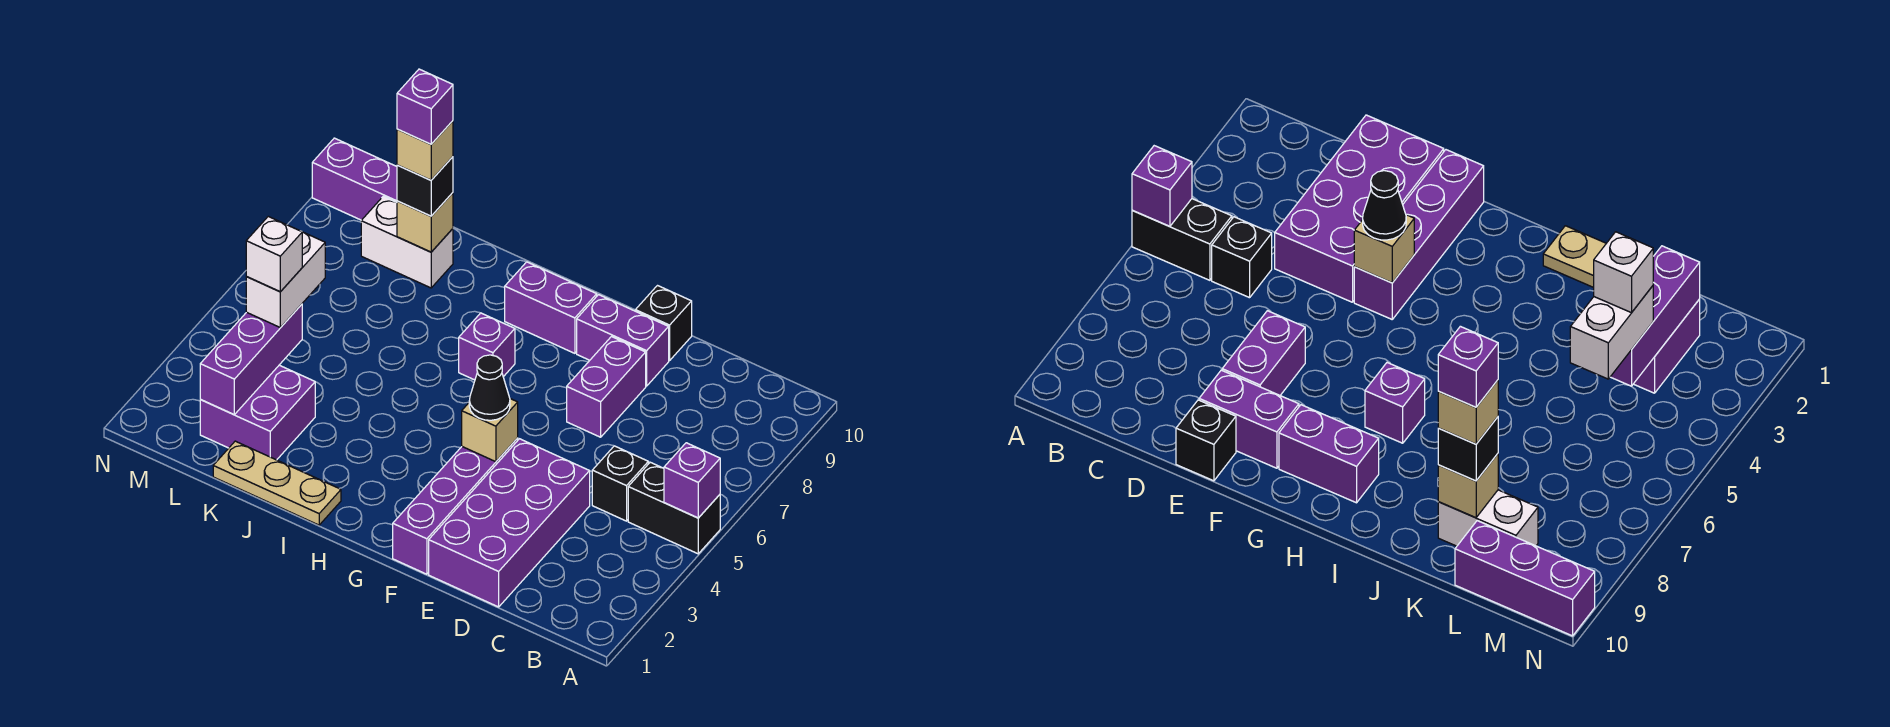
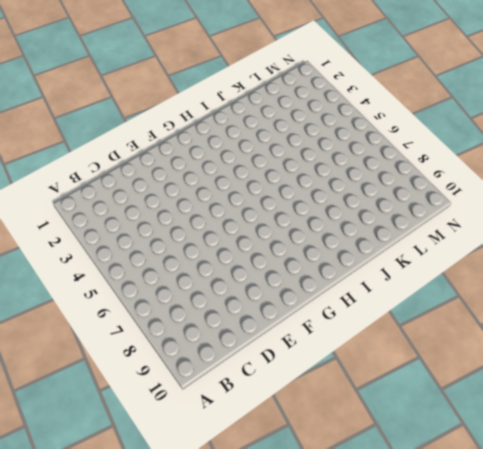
none -> black brick A5:B5 level 1
none -> black brick C5 level 1
none -> purple brick D1:E4 level 1

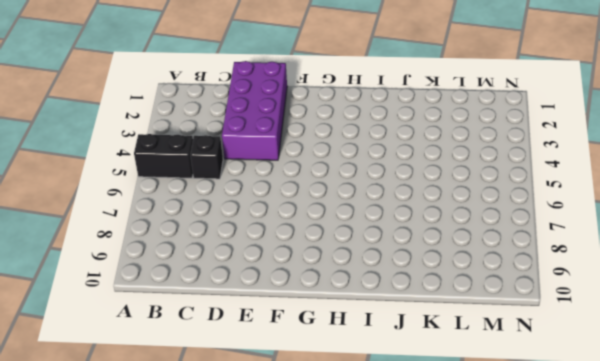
none -> purple brick E7:E8 level 1
none -> purple brick E9:F9 level 1
none -> black brick E10 level 1

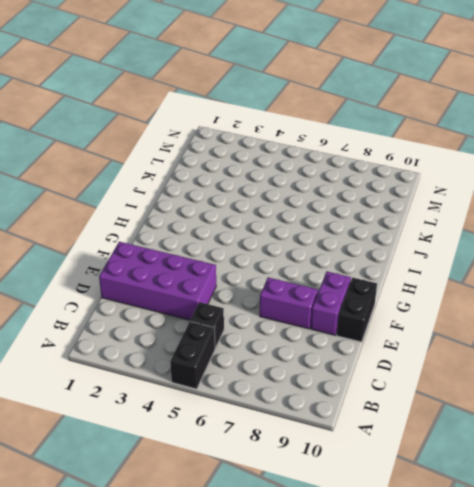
black brick E10:F10 level 1 -> black brick E10 level 1
none -> purple brick F1:F4 level 1
none -> purple brick G9:H9 level 1
none -> purple brick H7 level 1

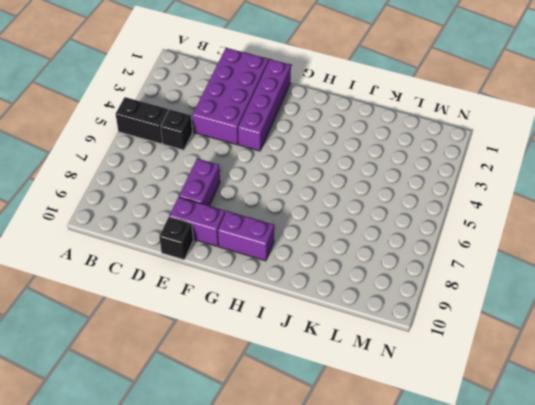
none -> purple brick H7 level 1
none -> tan plate I1:K1 level 1
none -> purple brick K2:L3 level 1

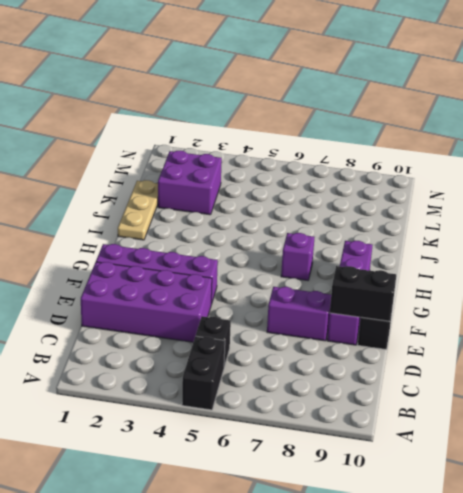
black brick E9:E10 level 2 -> none
none -> white brick K9:L9 level 1
none -> purple brick L10:N10 level 1
none -> purple brick A5 level 2

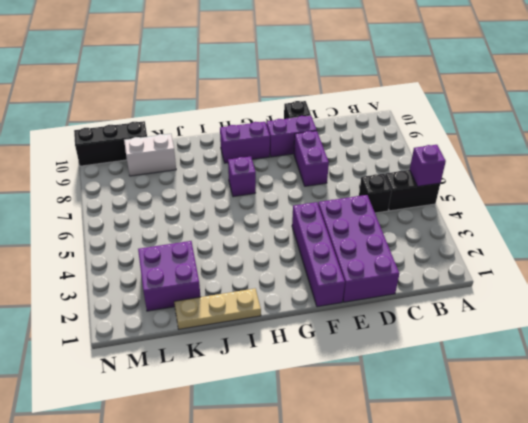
black brick L10:N10 level 1 -> purple brick L10:N10 level 1
none -> tan brick F4 level 2
none -> tan brick K9 level 2
none -> purple brick L2:L4 level 2

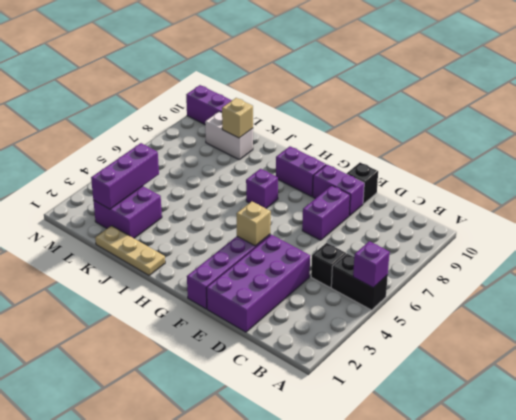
none -> black cone F4 level 3
none -> black brick K9 level 3
none -> white brick L4:L5 level 3

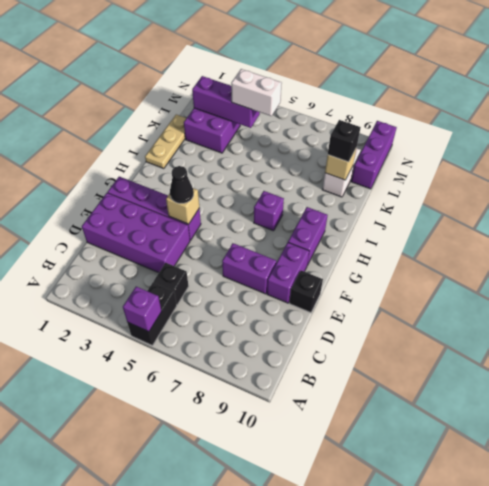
none -> tan brick K9 level 4
none -> white brick L4 level 4
none -> purple brick K9 level 5

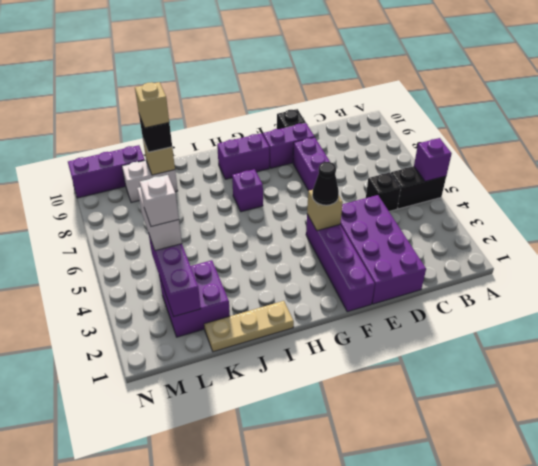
none -> purple brick K9 level 5

